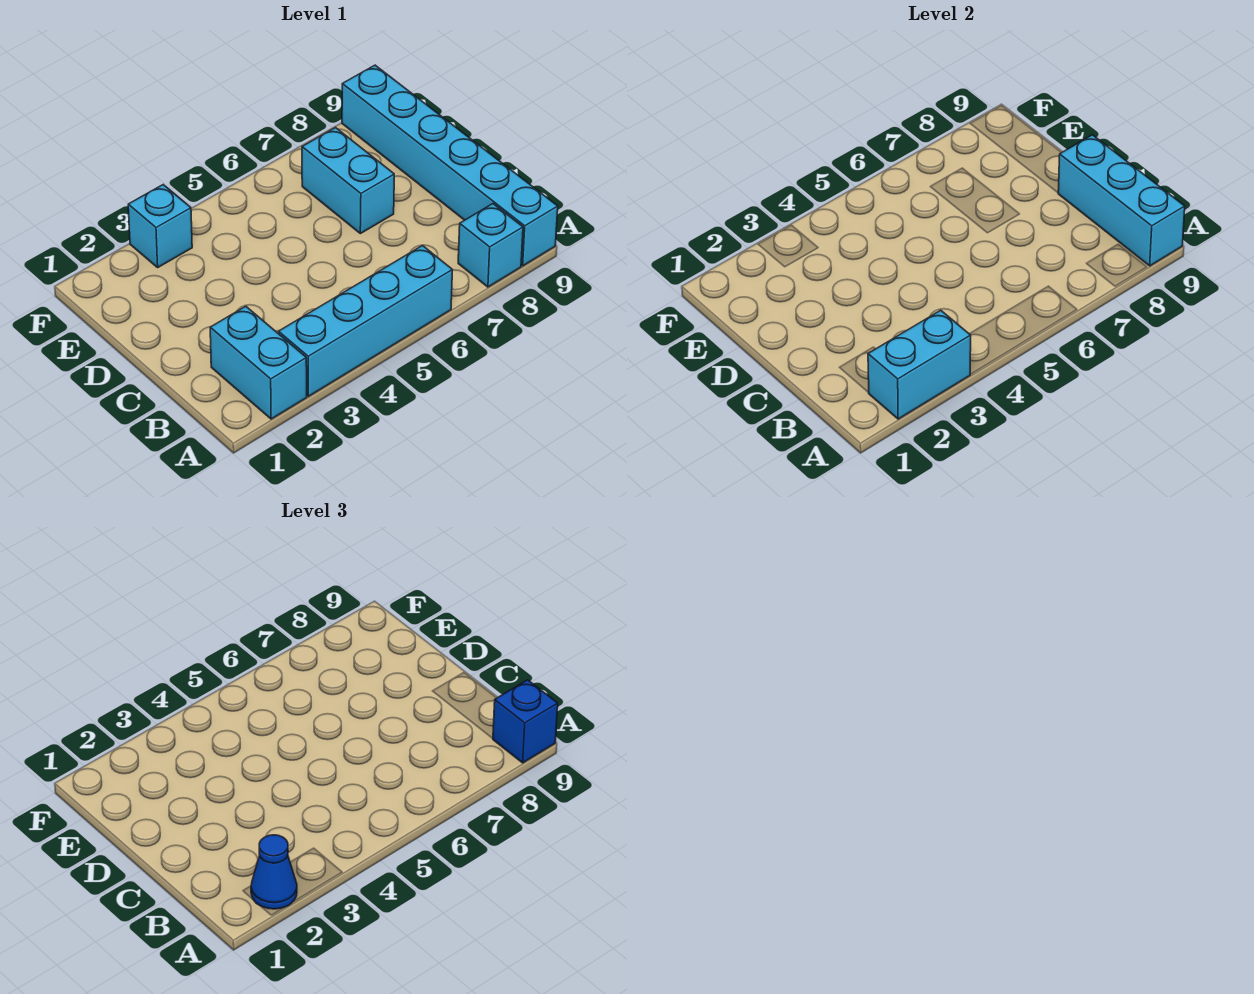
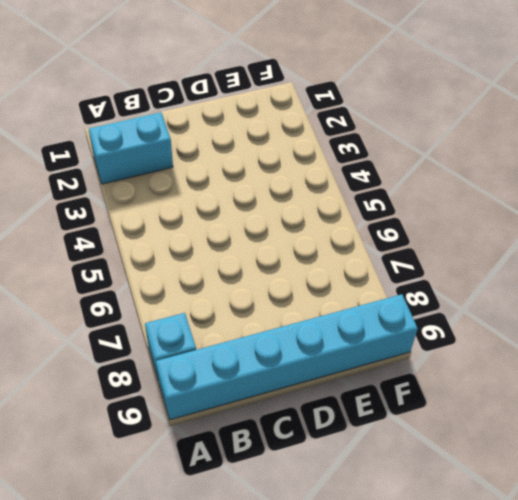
none -> cyan brick A3:A6 level 1
none -> cyan brick D7:E7 level 1

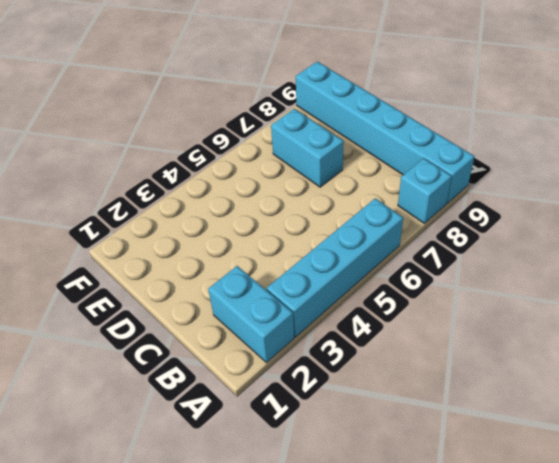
none -> cyan brick F3 level 1
none -> cyan brick A2:A3 level 2

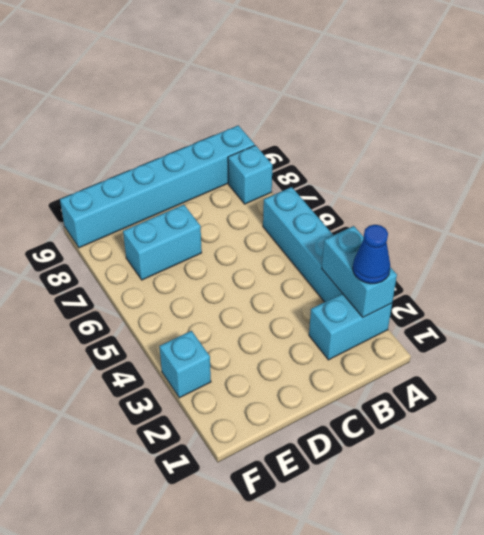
none -> cyan brick A9:C9 level 2
none -> blue brick A9 level 3

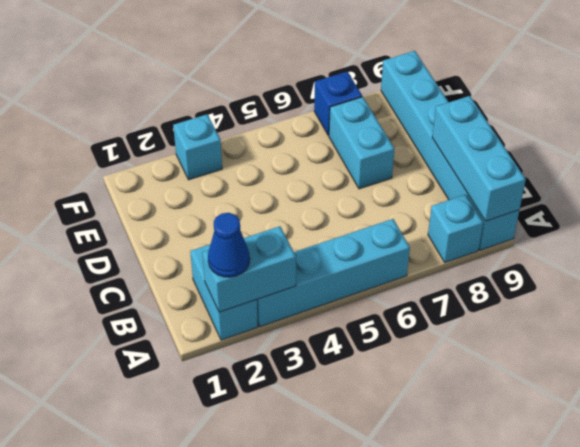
blue brick F7 level 1 -> blue brick A9 level 3

